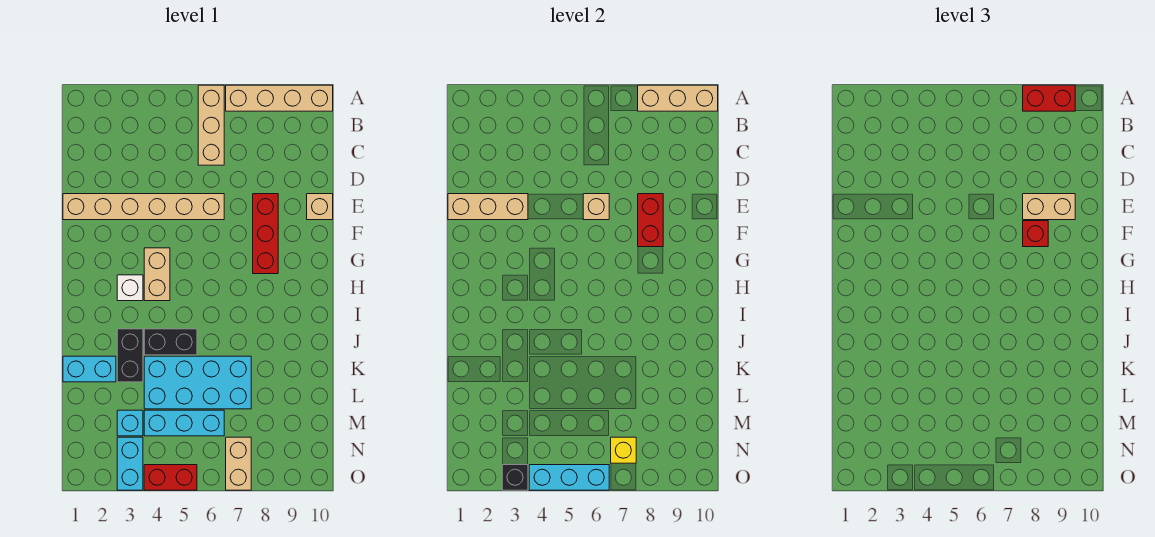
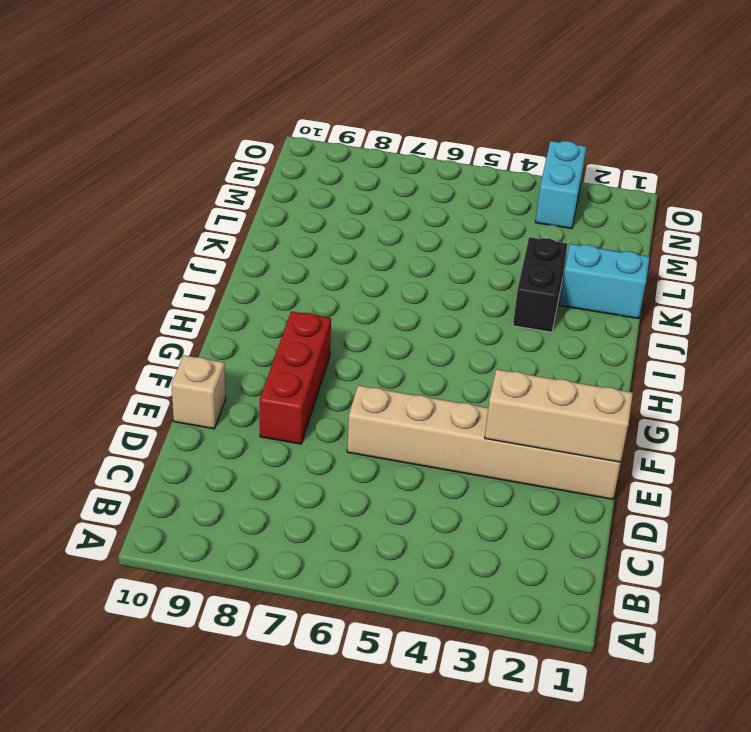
none -> tan brick A6:C6 level 1
none -> tan brick A7:A10 level 1
none -> tan brick G4:H4 level 1

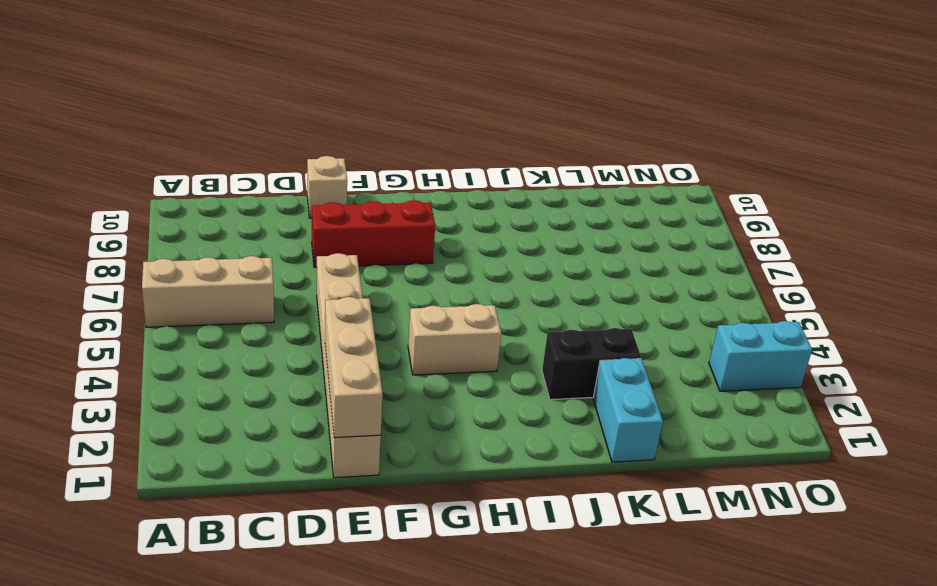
none -> tan brick A7:A10 level 1
none -> white brick H3 level 1
none -> black brick J4:J5 level 1

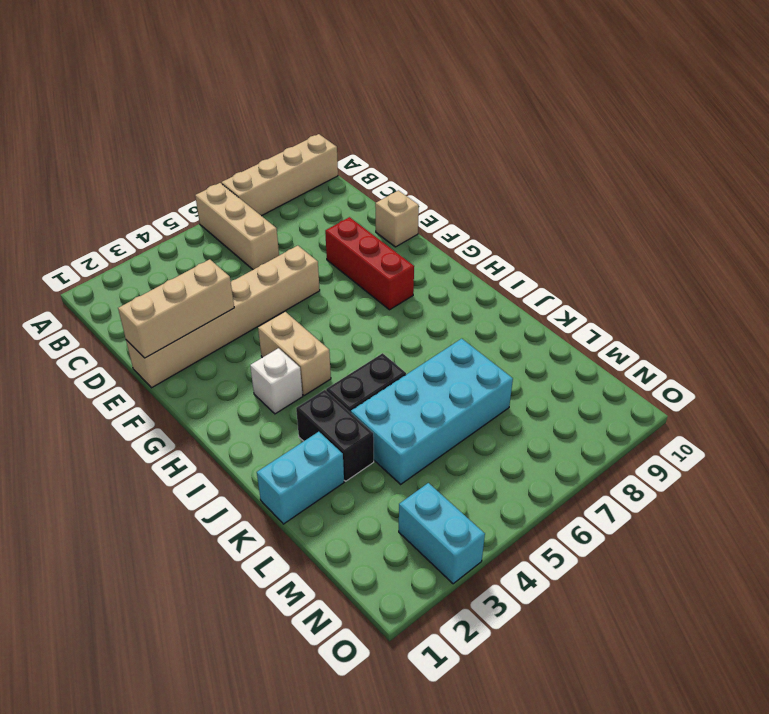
none -> cyan brick M3 level 1
none -> cyan brick M4:M6 level 1
none -> tan brick N7:O7 level 1

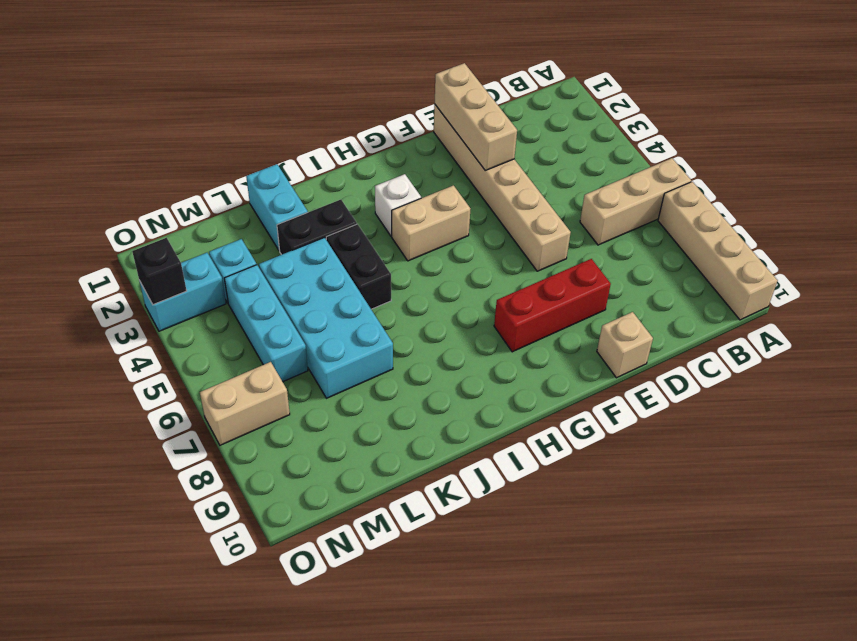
none -> red brick O4:O5 level 1
none -> tan brick A8:A10 level 2
none -> tan brick E6 level 2

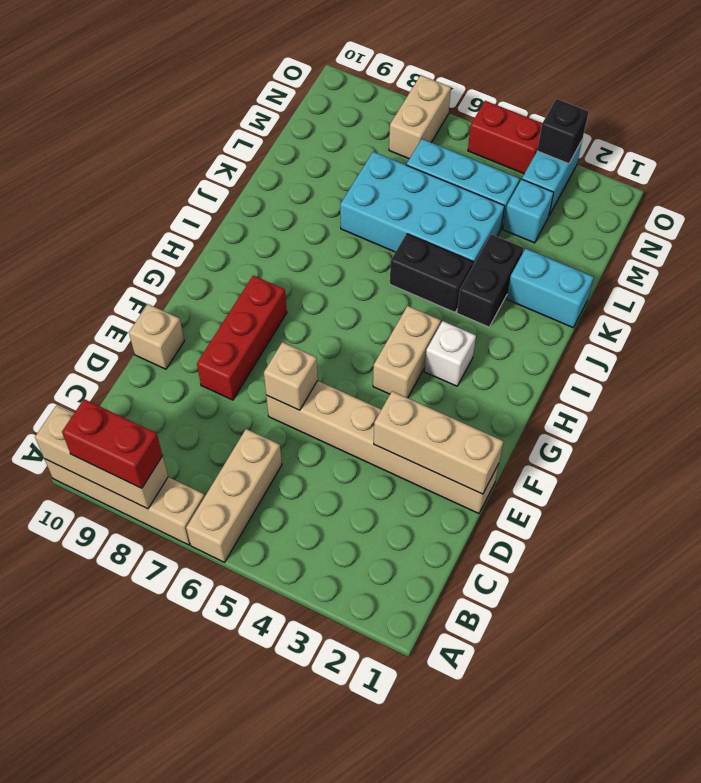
none -> red brick E8:F8 level 2
none -> yellow brick N7 level 2
none -> cyan brick O4:O6 level 2

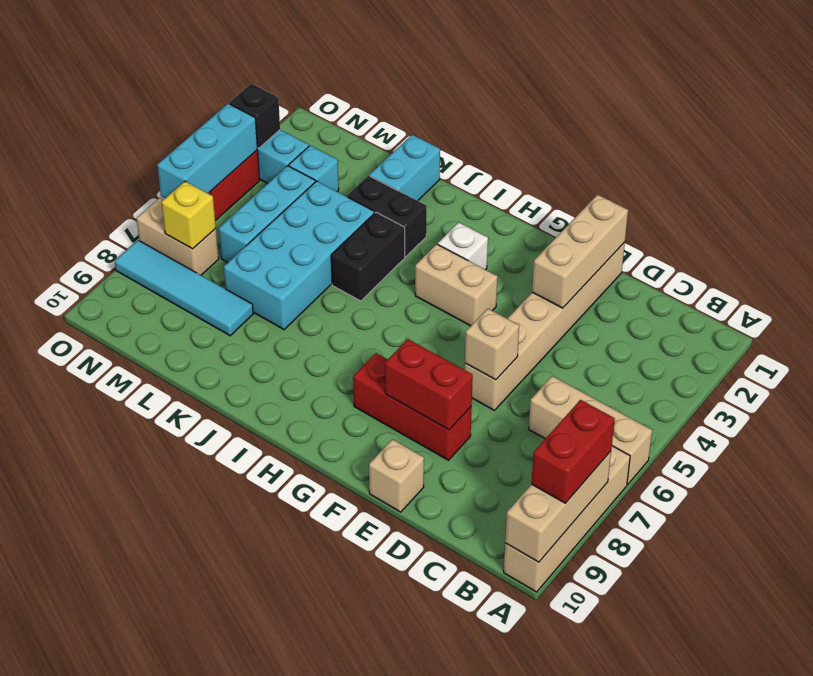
cyan tile L8:O8 level 1 -> none
none -> tan brick E8:E9 level 3
none -> red brick F8 level 3

